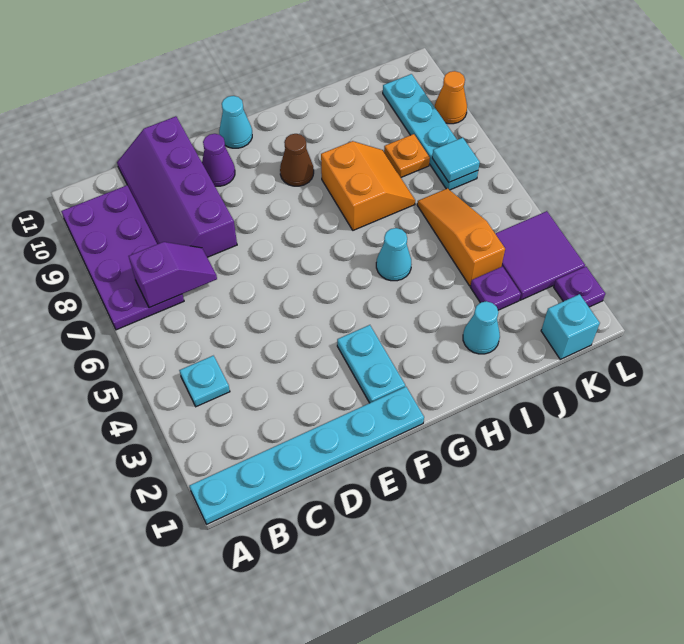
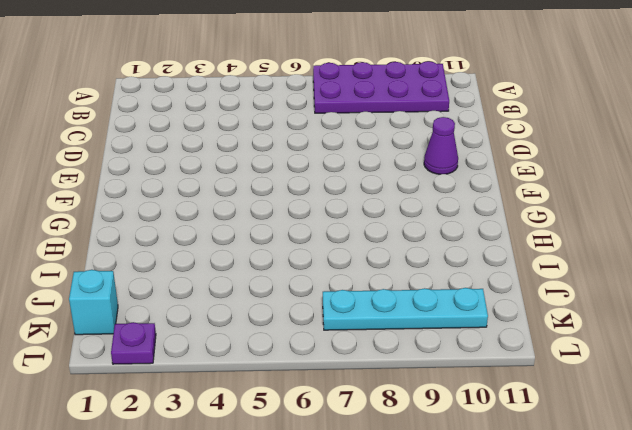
none -> cyan plate A1:F1 level 1
none -> cyan plate B4 level 1
none -> purple slope C8:D11 level 1 top D

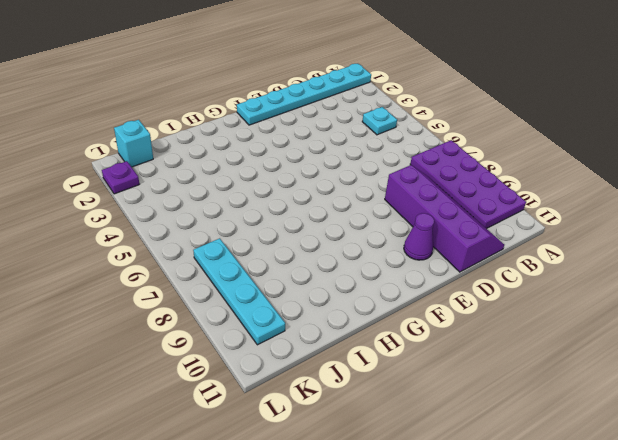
none -> cyan plate F2:F3 level 1
none -> cyan cone F11 level 1
none -> brown cone G9 level 1

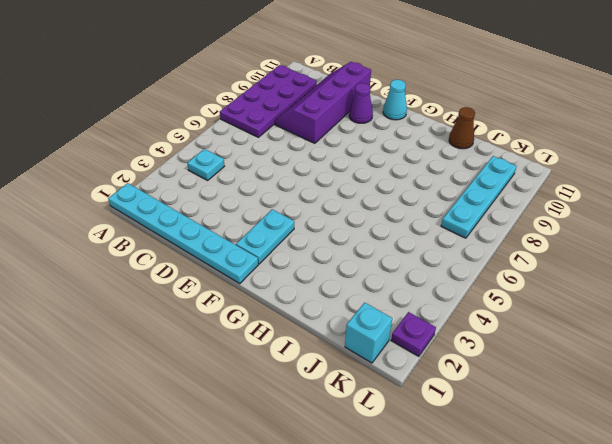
brown cone I11 level 1 -> brown cone G9 level 1
none -> cyan cone H5 level 1
none -> orange slope H7:I8 level 1 top H
none -> cyan cone I2 level 1

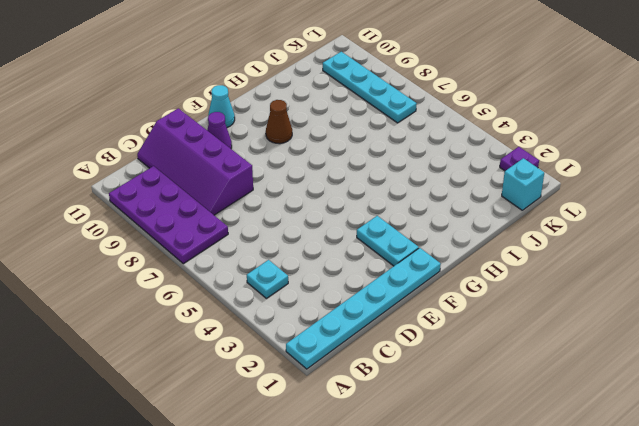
none -> cyan cone H5 level 1
none -> orange slope H7:I8 level 1 top H
none -> cyan cone I2 level 1

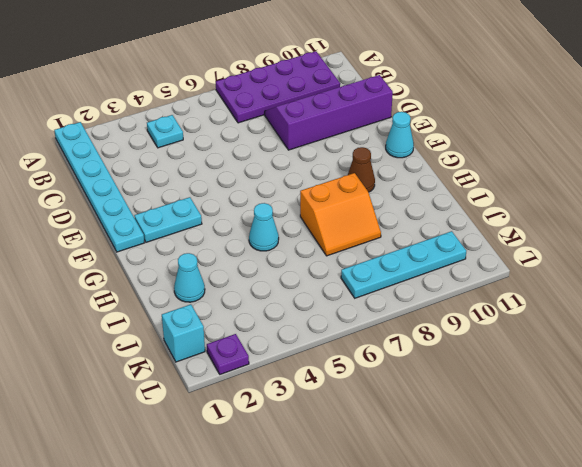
none -> purple cone E10 level 1
none -> purple plate J3 level 1
none -> orange slope J4:J6 level 1 top 4

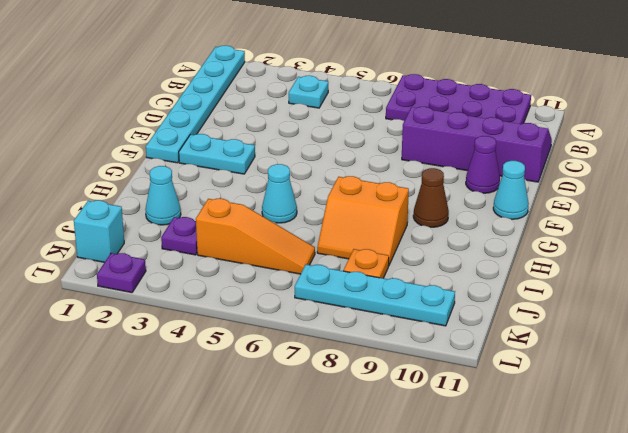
none -> purple tile K3:L4 level 1
none -> orange cone L9 level 1
none -> purple slope B7:C7 level 2 top B

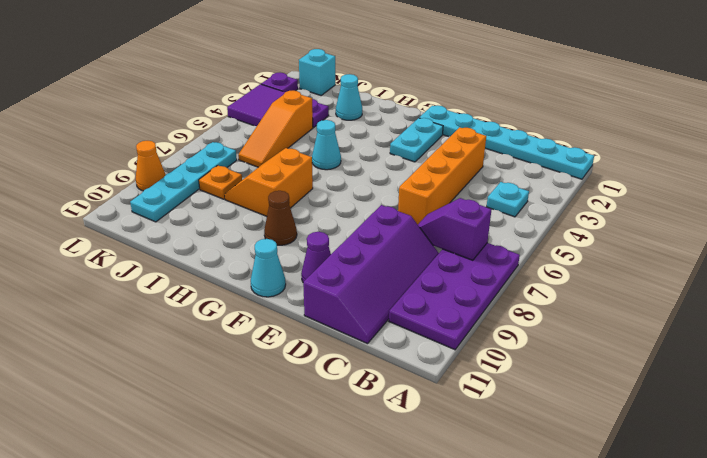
orange brick D3:D6 level 1 -> none
none -> cyan tile K7 level 2

